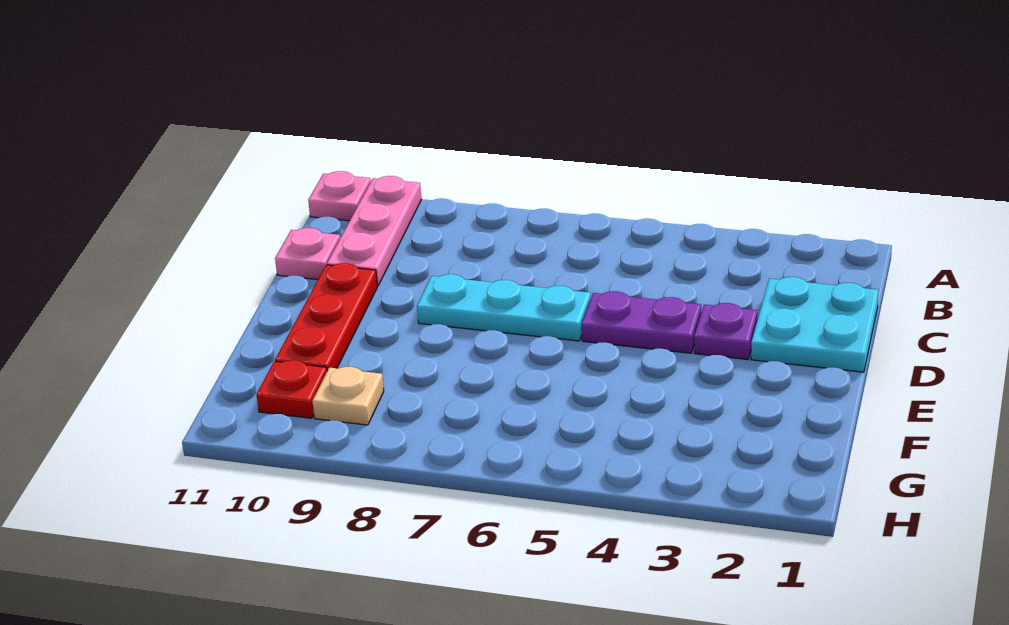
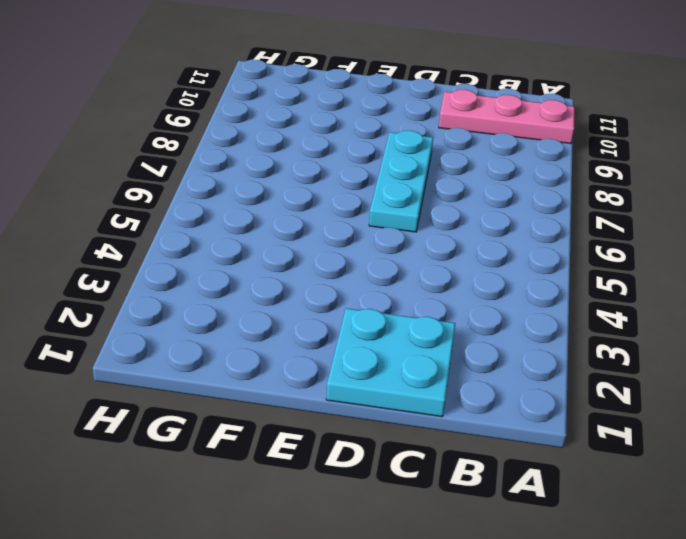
none -> pink plate A11 level 1
none -> pink plate C11 level 1

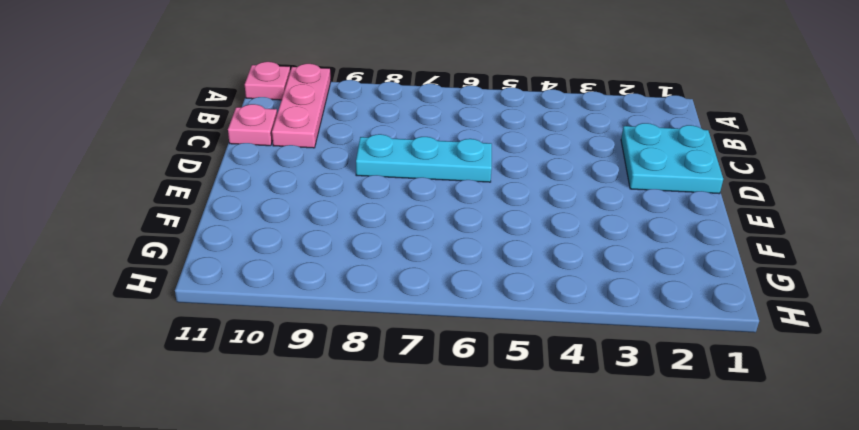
none -> purple plate D3 level 1
none -> purple plate D4:D5 level 1

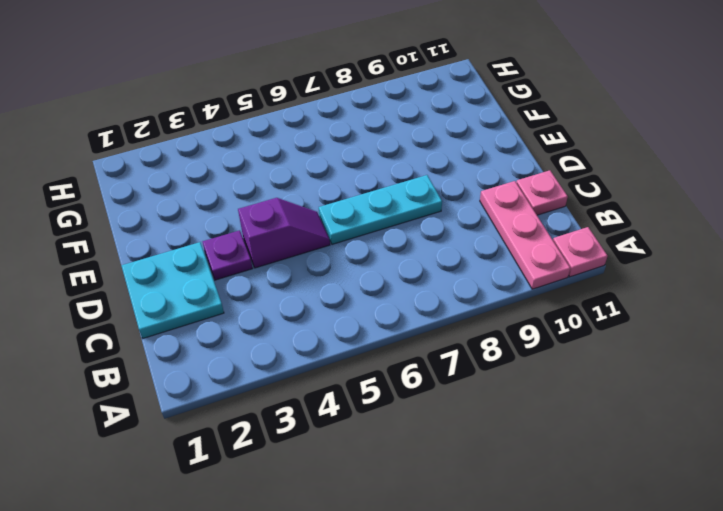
purple slope D4:D5 level 1 top 4 -> purple plate D4:D5 level 1
none -> red plate D10:F10 level 1
none -> tan plate G9 level 1

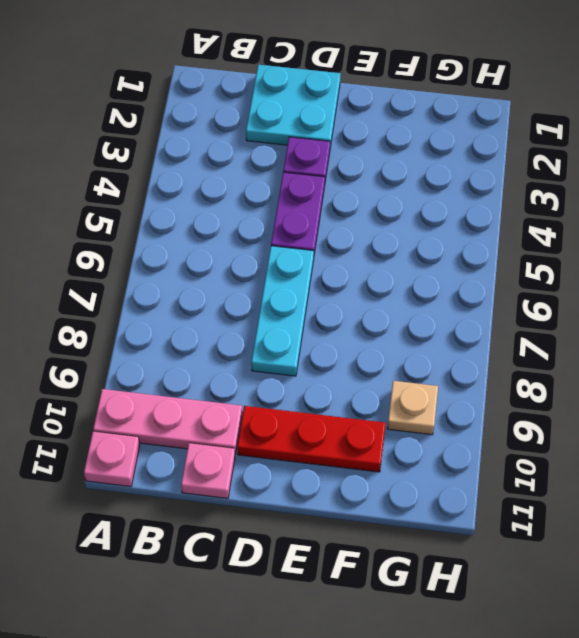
none -> red plate G10 level 1

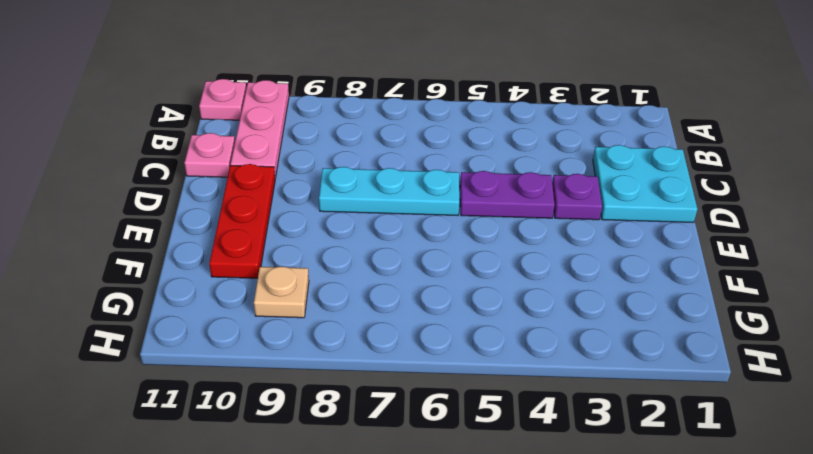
none -> red plate G10 level 1

